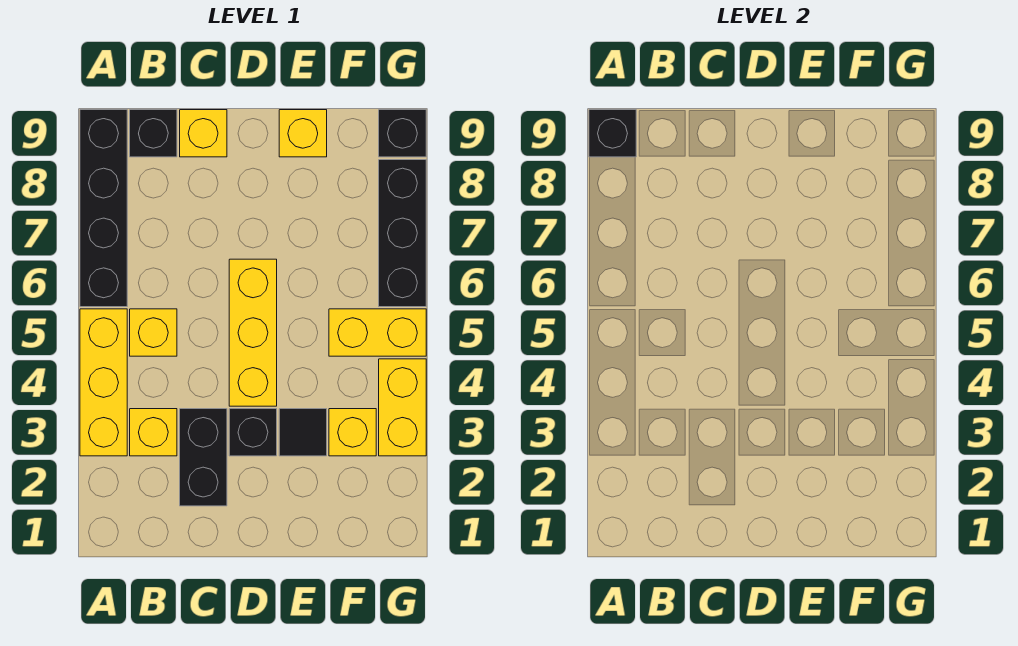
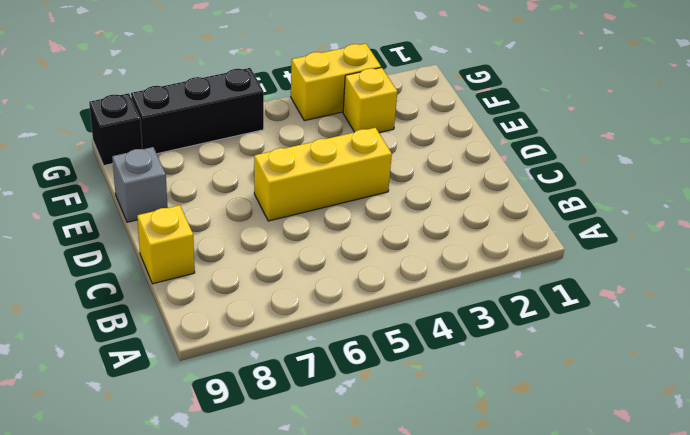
grey brick E9 level 1 -> yellow brick E9 level 1
none -> yellow brick A3:A5 level 1
none -> black brick A6:A9 level 1
none -> yellow brick B3 level 1

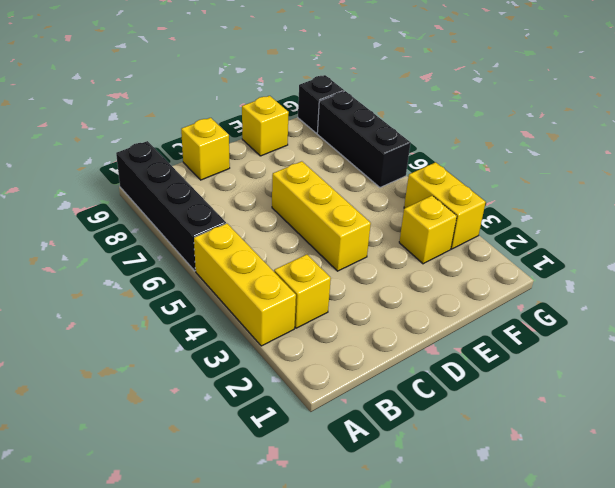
none -> yellow brick B5 level 1
none -> black brick B9 level 1
none -> black brick C2:C3 level 1

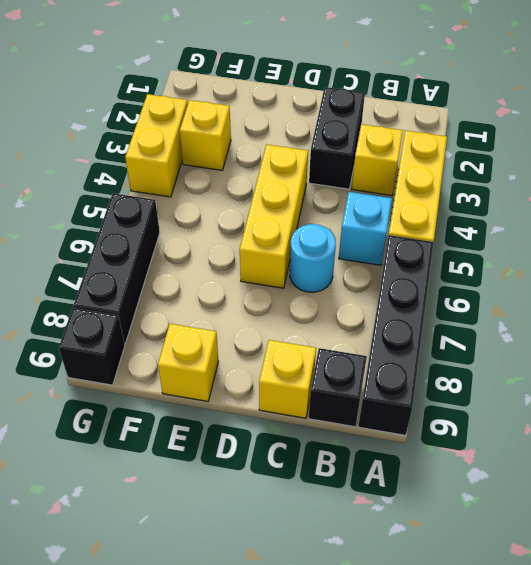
cyan brick B5 level 1 -> yellow brick B5 level 1
cyan round brick C6 level 1 -> none
none -> black brick D3 level 1
none -> black tile E3 level 1
none -> yellow brick F5:G5 level 1

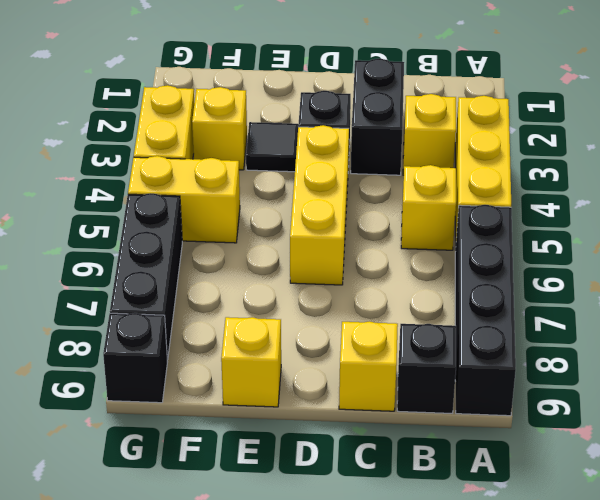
none -> black brick A9 level 2

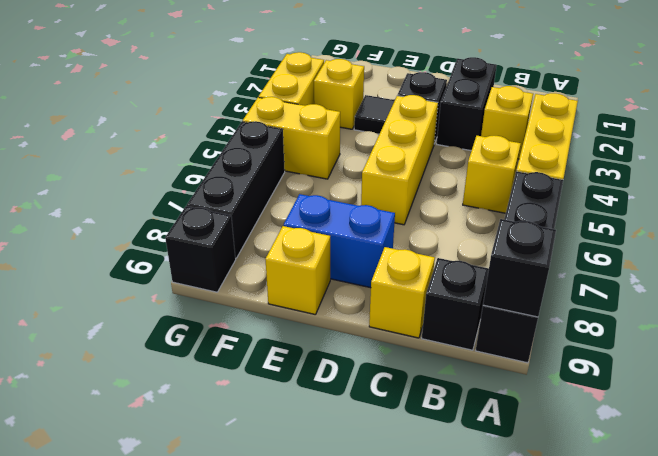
blue brick D8:E8 level 1 -> none

